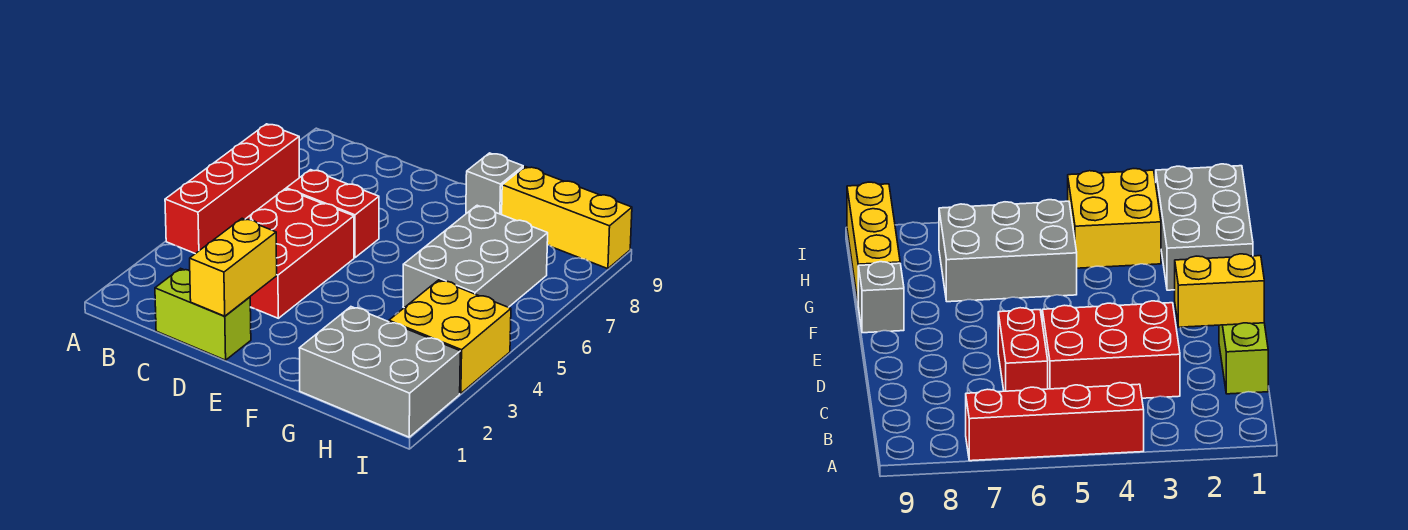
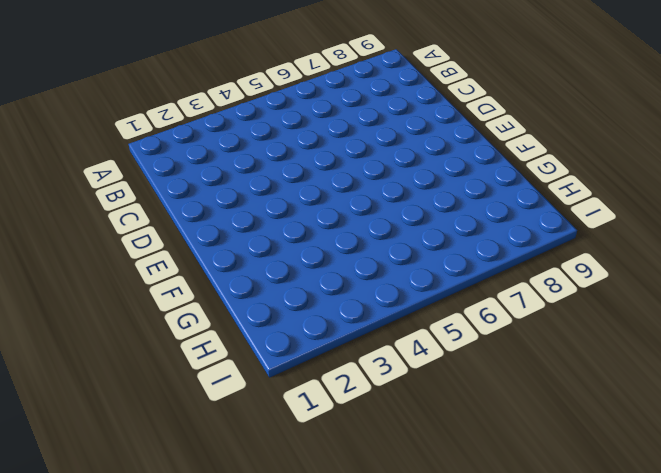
none -> red brick A4:A7 level 1
none -> lime brick C1:D1 level 1

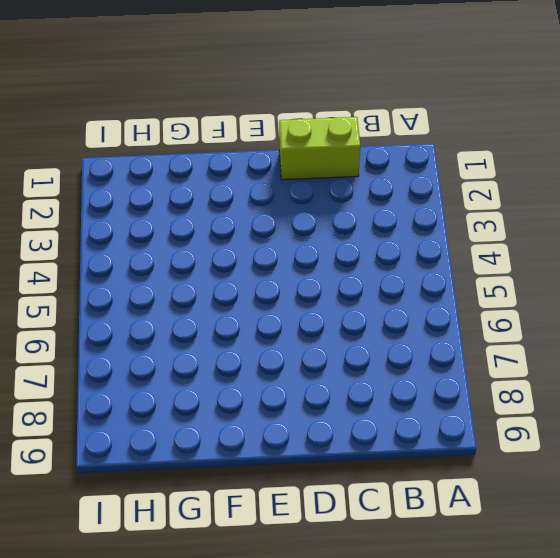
none -> red brick A4:A7 level 1
none -> red brick C3:D5 level 1

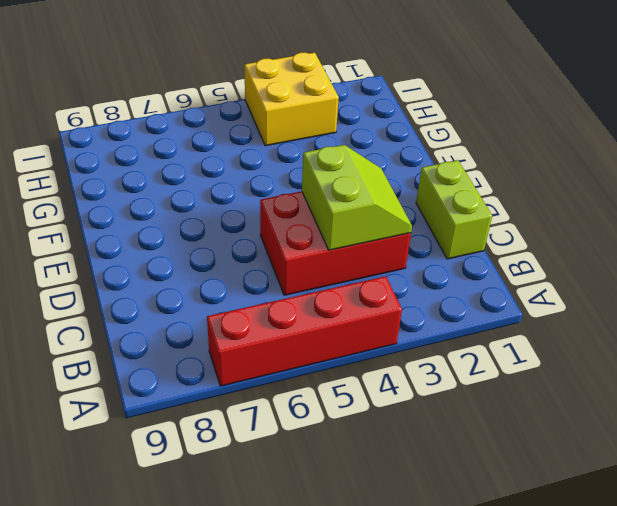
lime slope C3:D4 level 2 top 4 -> none
none -> red brick C6:D6 level 1
none -> grey brick F9 level 1

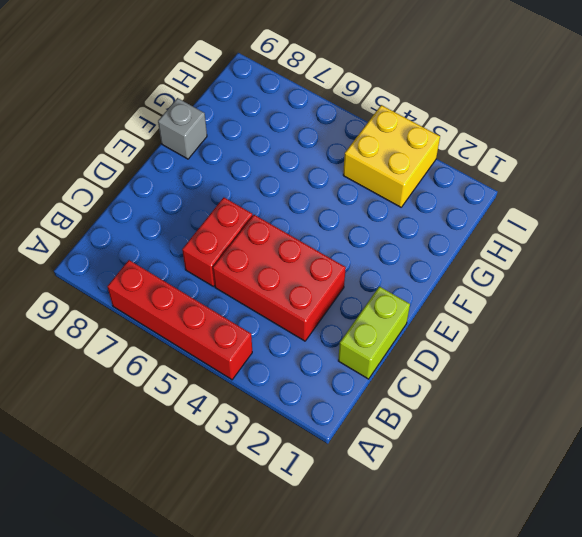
none -> grey brick G1:I2 level 1
none -> grey brick G5:H7 level 1

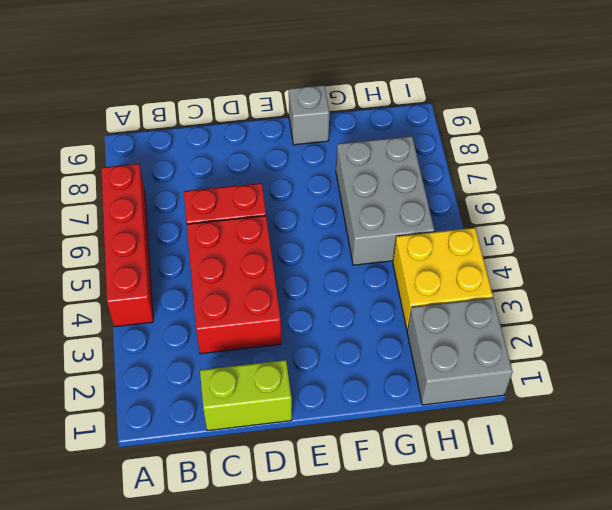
grey brick H1:I2 level 1 -> grey brick G1:I2 level 1
none -> yellow brick G9:I9 level 1
none -> yellow brick D1:D2 level 2

